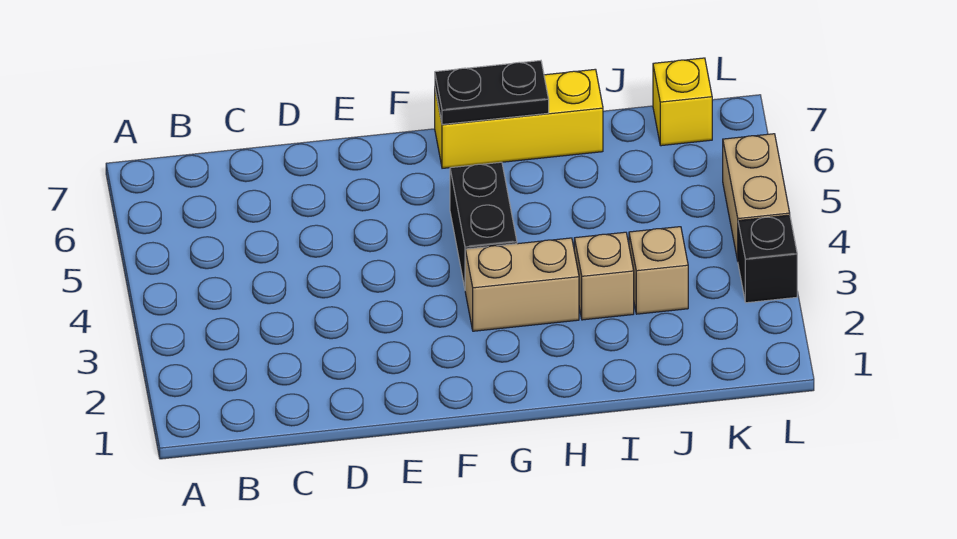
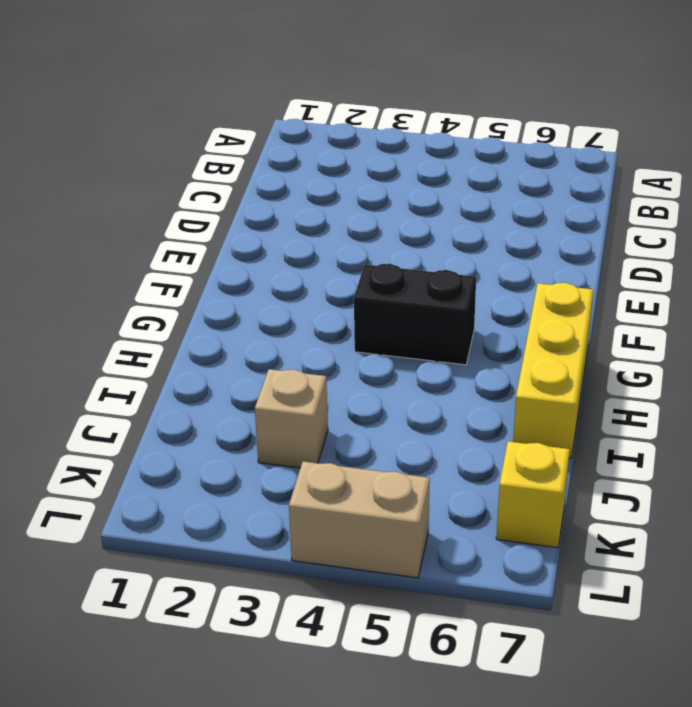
none -> tan brick G3:H3 level 1
none -> tan brick I3 level 1

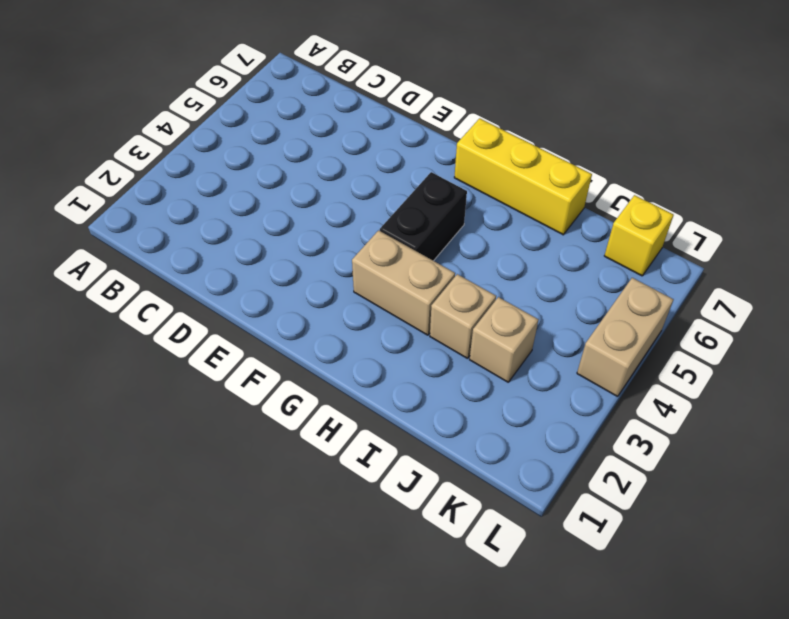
none -> black brick L3 level 1
none -> black plate G7:H7 level 2

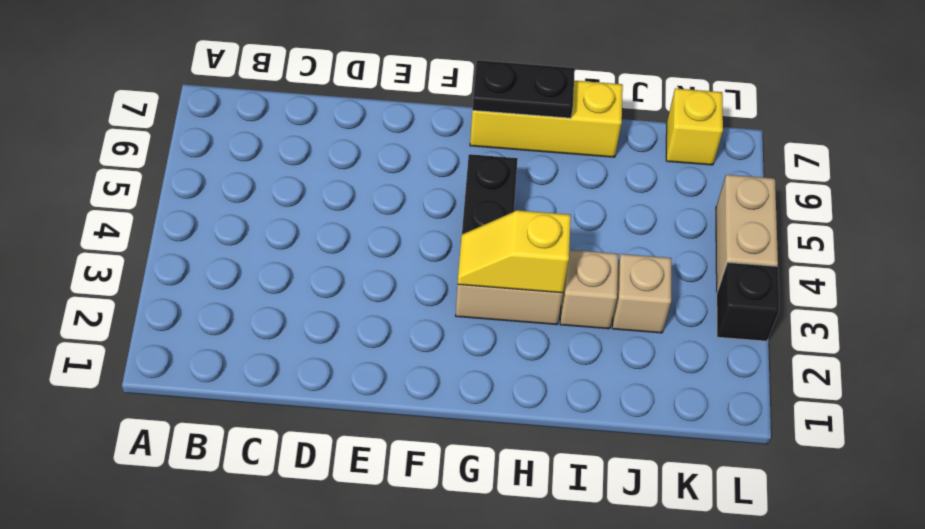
yellow slope G3:H3 level 2 top H -> none

